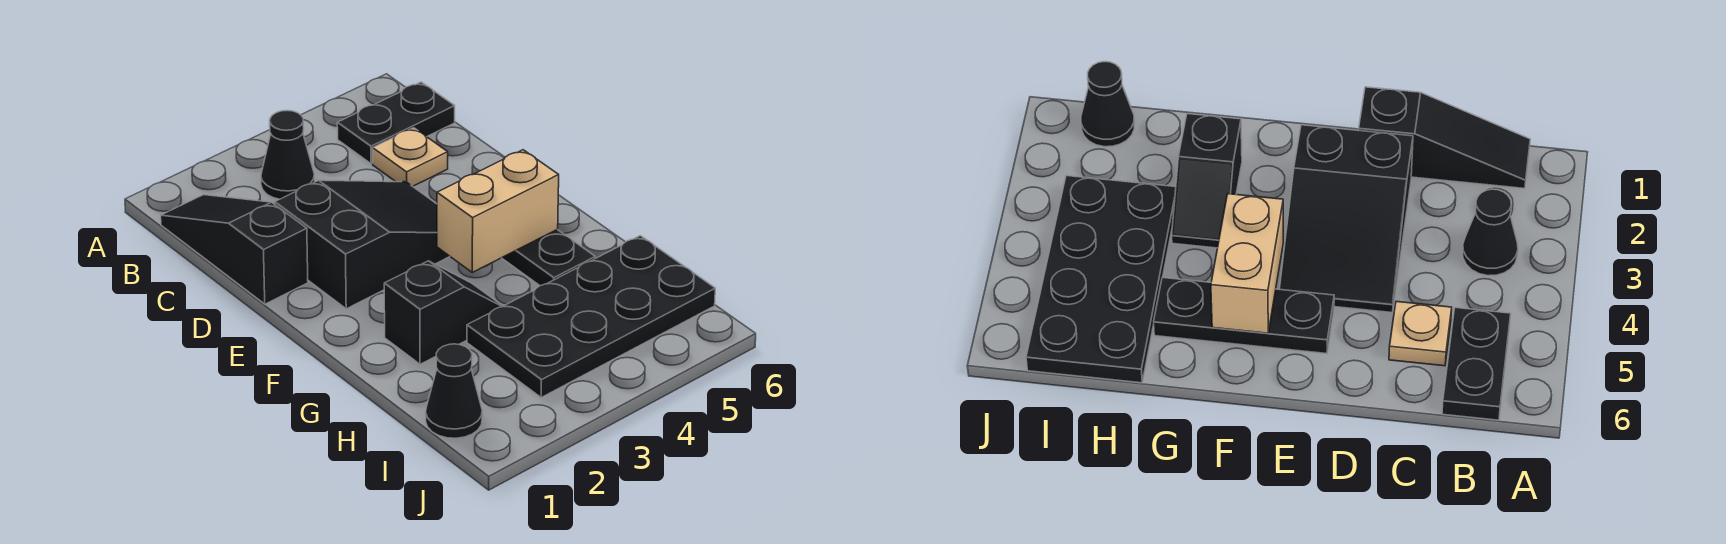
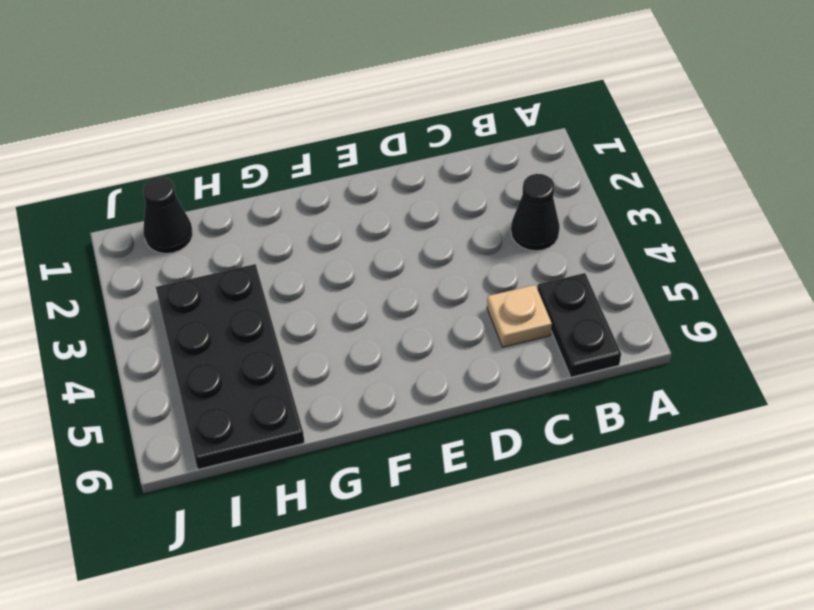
none -> black slope B1:D1 level 1 top D
none -> black slope D2:E4 level 1 top 2

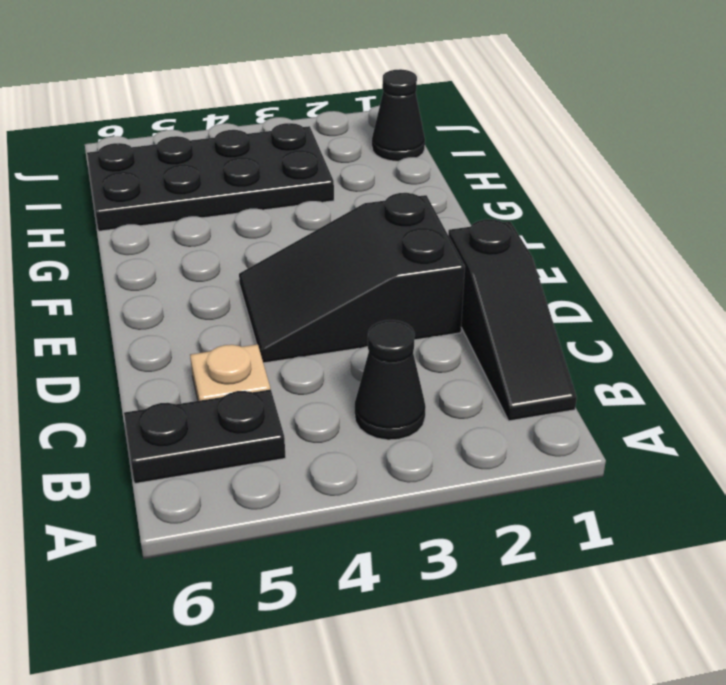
none -> black plate E5:G5 level 1
none -> black slope G2:G3 level 1 top 2

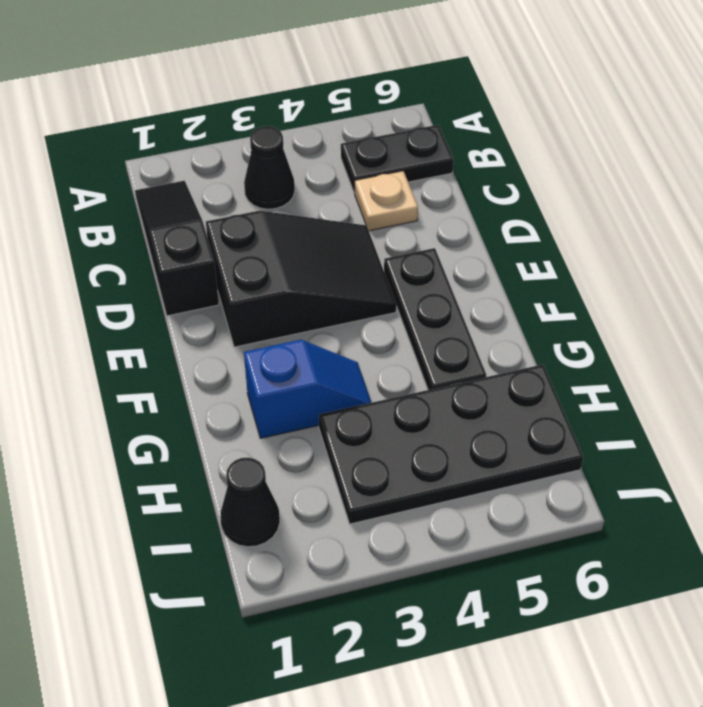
blue slope G2:G3 level 1 top 2 -> black slope G2:G3 level 1 top 2
none -> tan brick F4:F5 level 2

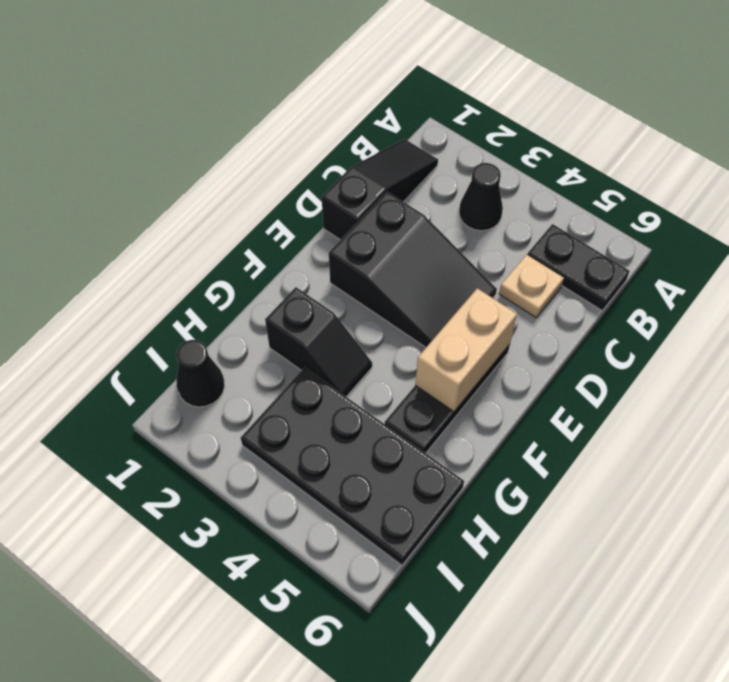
tan brick E5:F5 level 2 -> tan brick F4:F5 level 2

